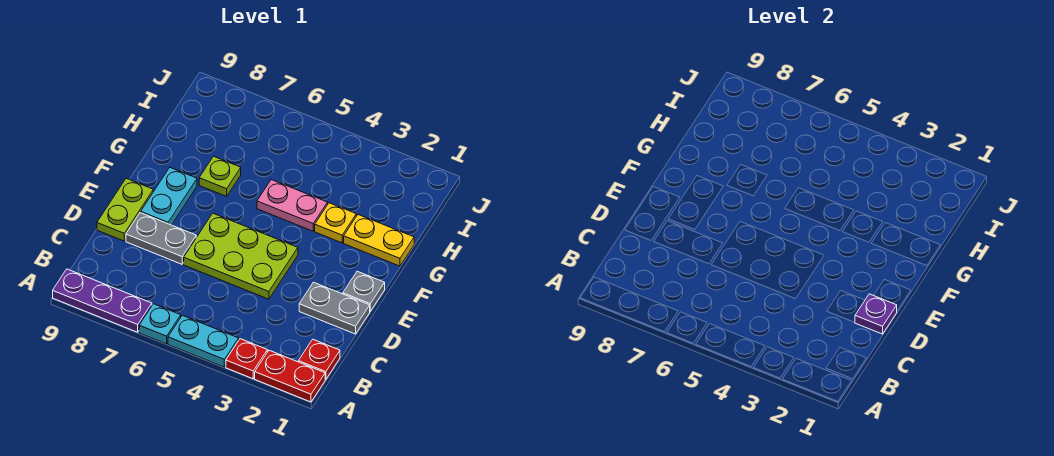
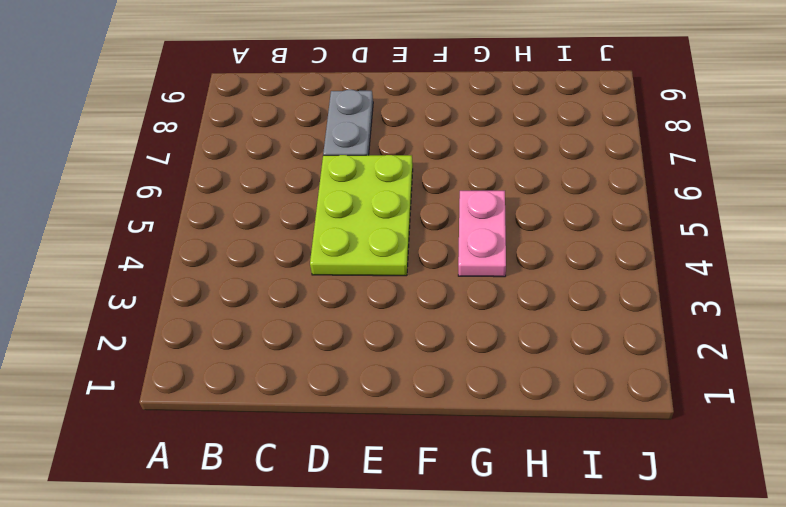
none -> red plate A1:A2 level 1
none -> red plate A3 level 1
none -> cyan plate A4:A5 level 1

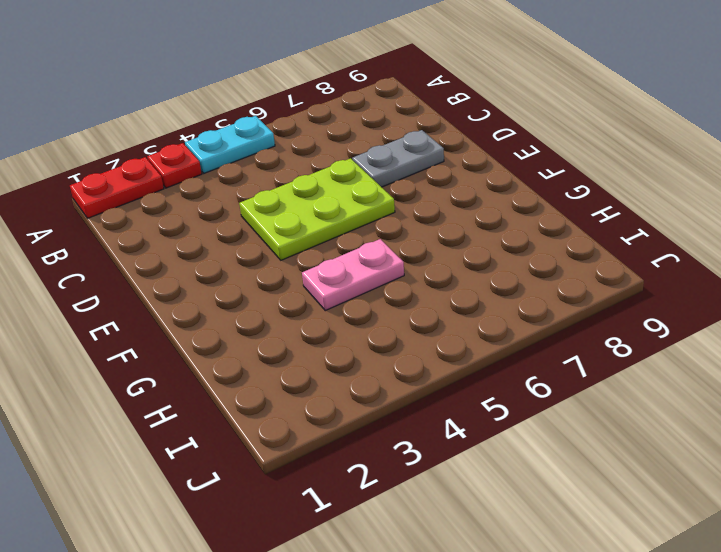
none -> cyan plate A6 level 1
none -> purple plate A7:A9 level 1
none -> red plate B1 level 1

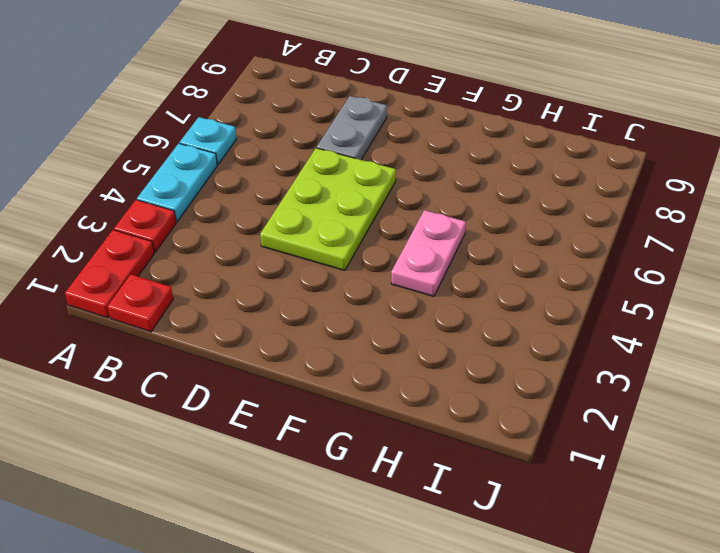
none -> purple plate A7:A9 level 1
none -> grey plate D1:D2 level 1
none -> lime plate D9:E9 level 1

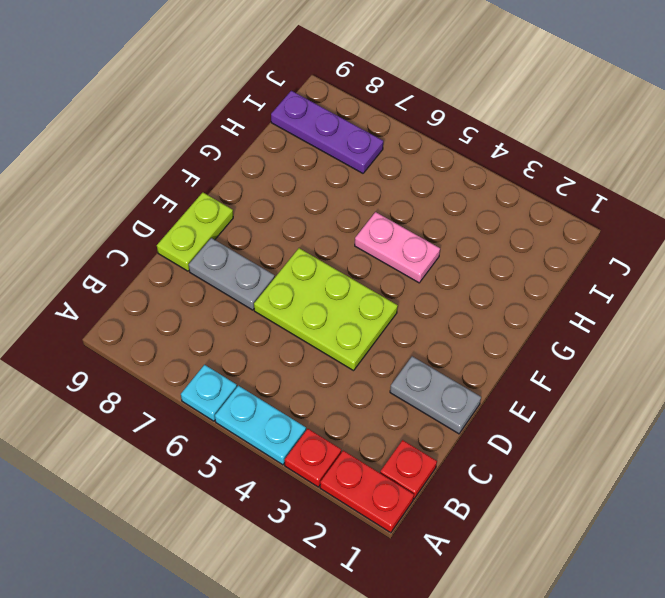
purple plate I7:I9 level 1 -> purple plate A7:A9 level 1
none -> grey plate E1 level 1
none -> cyan plate E8:F8 level 1
none -> yellow plate G1:G2 level 1

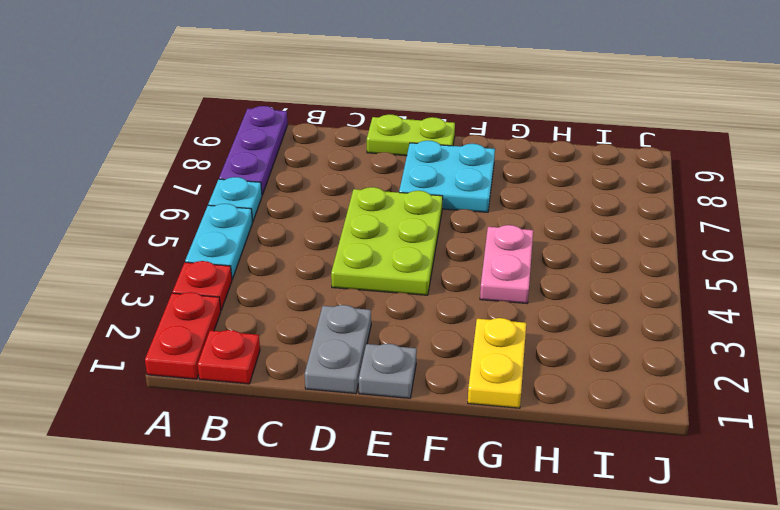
cyan plate E7:F8 level 1 -> cyan plate E8:F8 level 1
none -> grey plate D7:D8 level 1
none -> yellow plate G3 level 1
none -> lime plate G7 level 1

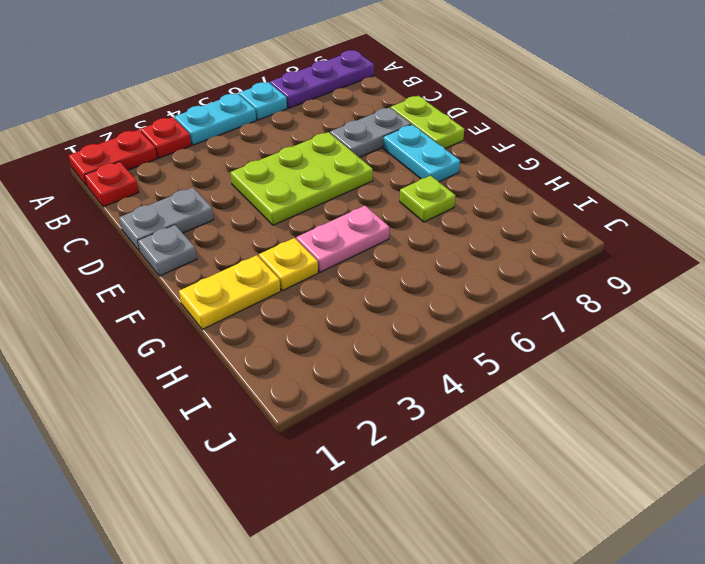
none -> purple plate D1 level 2

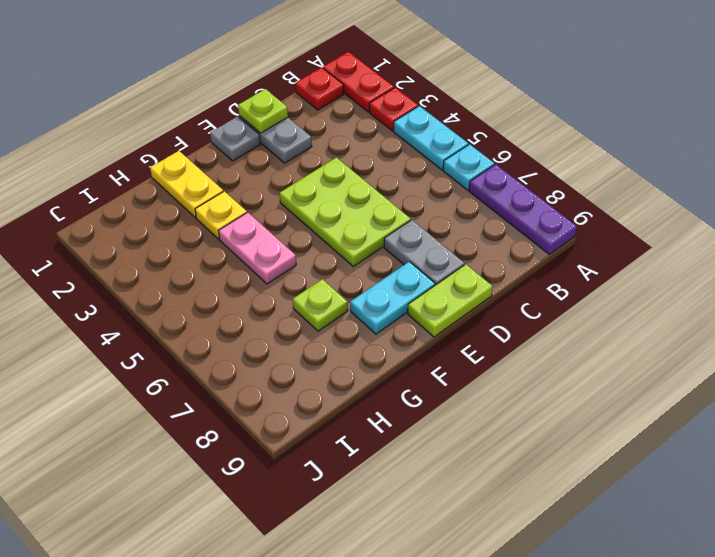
lime plate D1 level 2 -> purple plate D1 level 2

